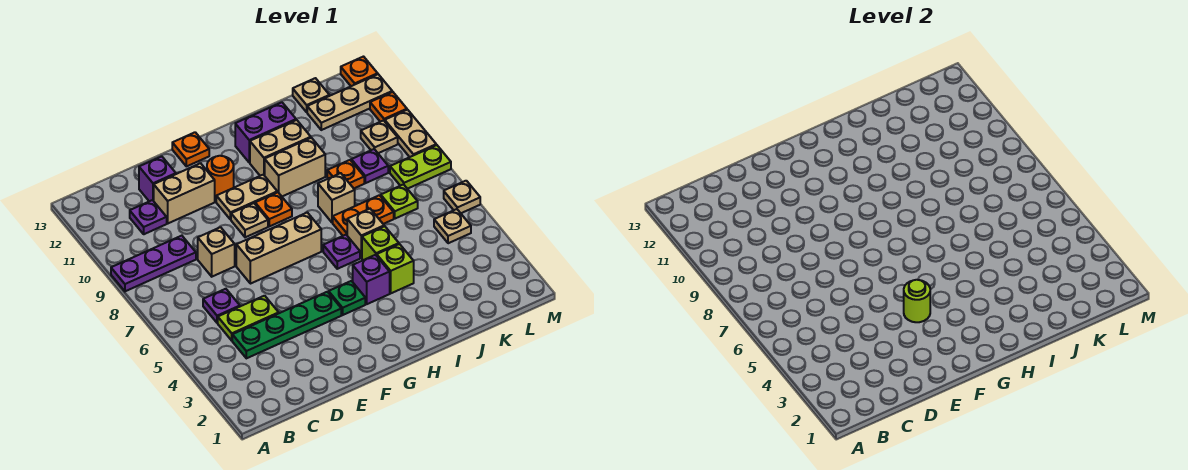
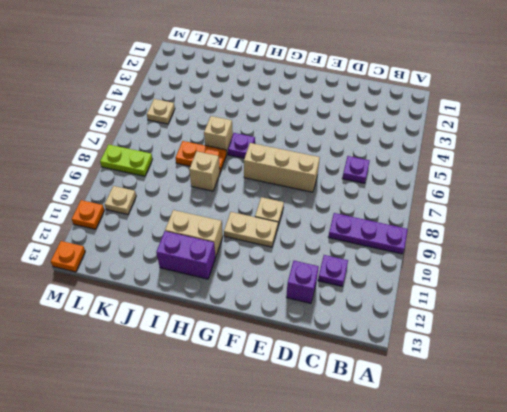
none -> green plate C4:F4 level 1
none -> lime plate C5:D5 level 1
none -> tan brick D8 level 1
none -> tan brick D11:E11 level 1

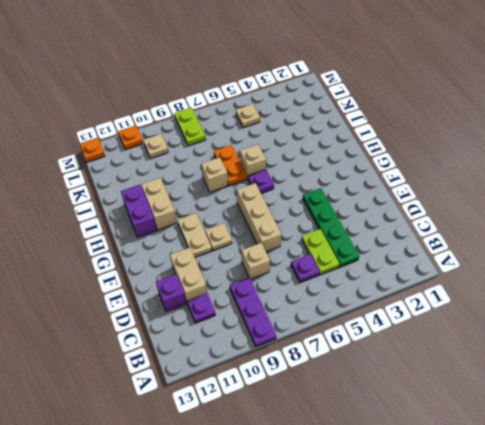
none -> orange round brick F11 level 1
none -> orange plate F13 level 1
none -> green plate G4 level 1
none -> orange plate G9 level 1

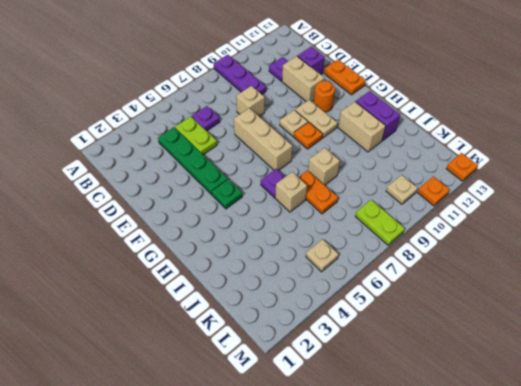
orange plate E13:F13 level 1 -> orange plate F13 level 1
none -> purple brick H4 level 1
none -> tan brick H10:I10 level 1
none -> lime brick I4 level 1
none -> lime brick I5 level 1

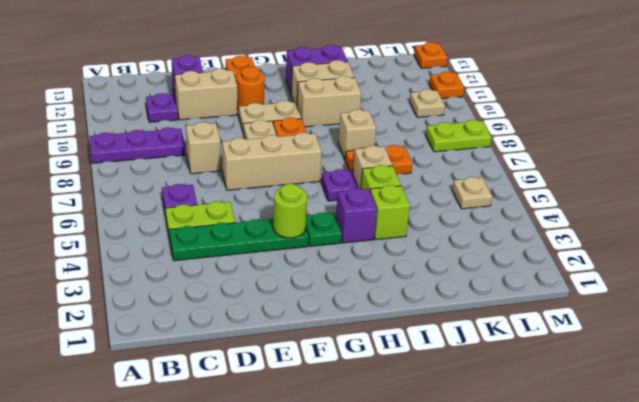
none -> orange plate J9 level 1
none -> lime plate K7 level 1
none -> purple plate K9 level 1
none -> tan plate K12:M12 level 1

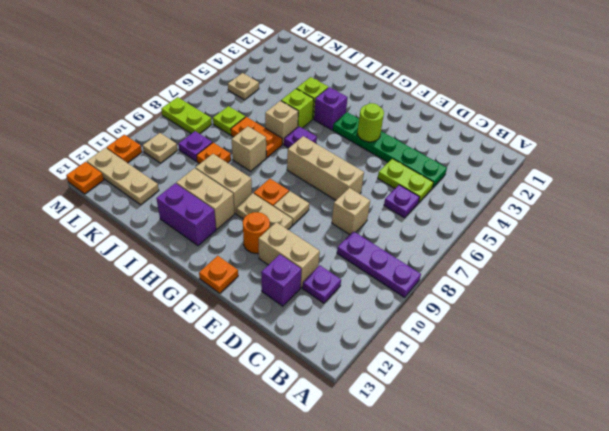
none -> tan plate K13 level 1
none -> tan plate M6 level 1
none -> tan plate M9:M10 level 1

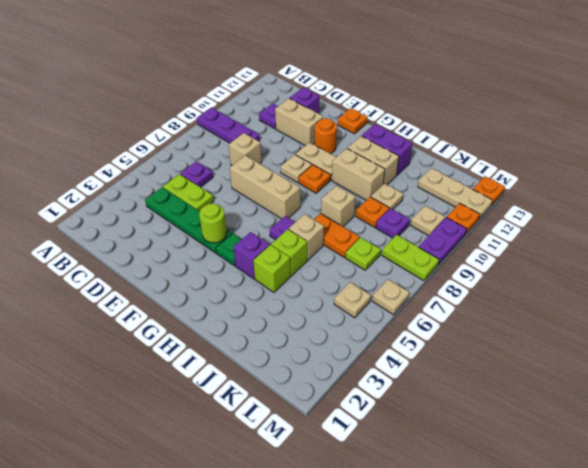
tan plate J10 level 1 -> tan plate K13 level 1
purple plate M9:M10 level 1 -> tan plate M9:M10 level 1

